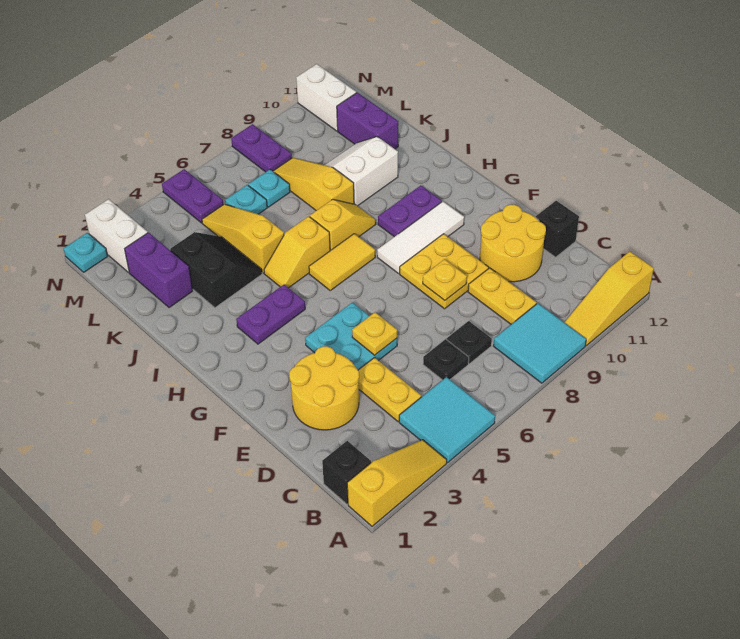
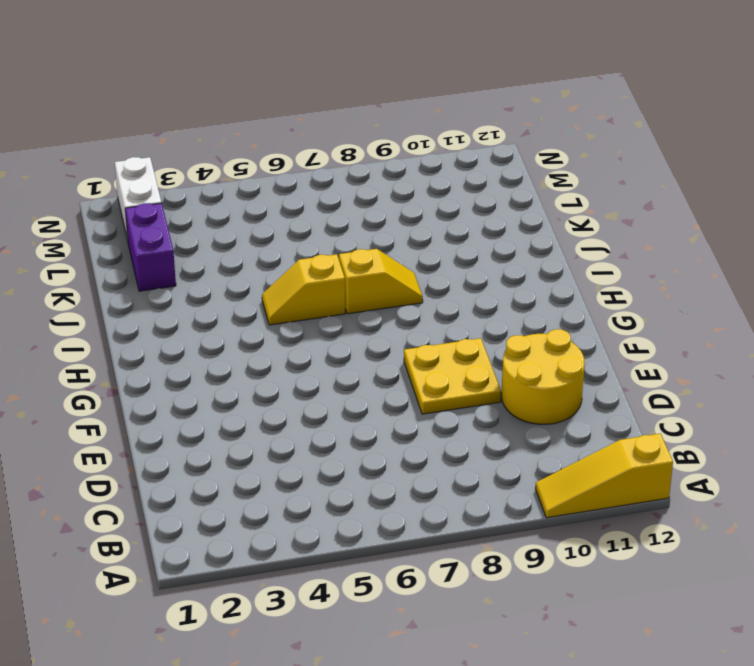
none -> yellow slope A1:A3 level 1 top 1
none -> cyan tile A4:B5 level 1
none -> cyan tile A8:B9 level 1
none -> black brick B1 level 1

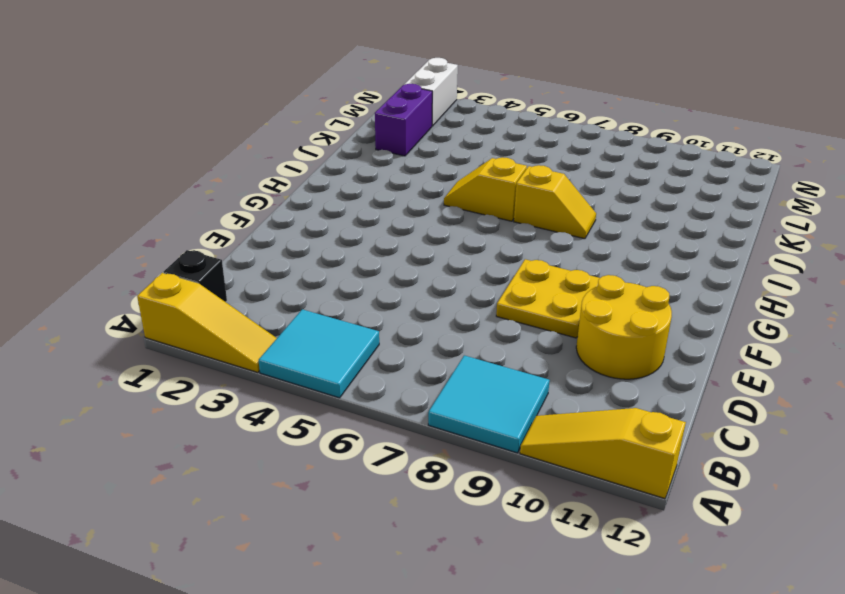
none -> yellow plate C4:D4 level 1
none -> black plate C6 level 1
none -> black plate C7 level 1
none -> yellow plate C9:D9 level 1

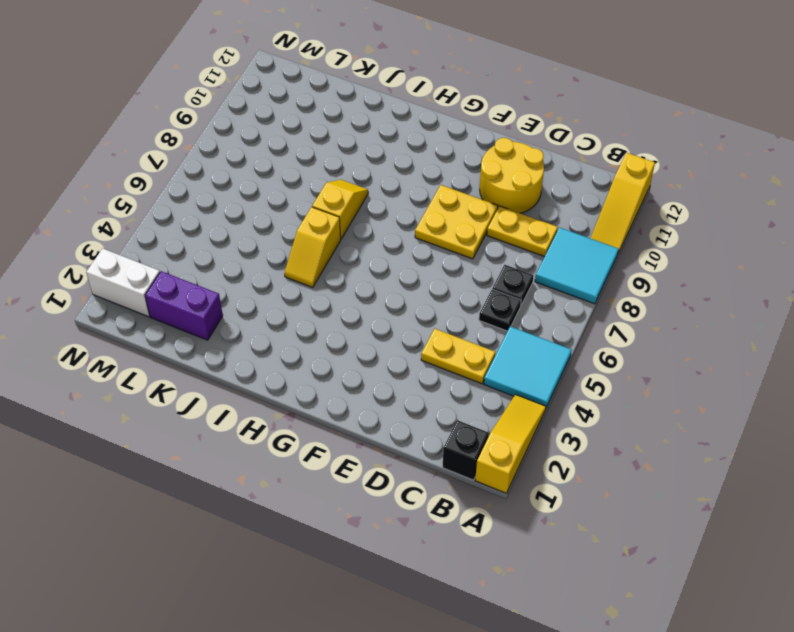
none -> yellow round brick D2:E3 level 1
none -> black brick D12 level 1
none -> cyan plate E4:F5 level 1
none -> white tile G8:G10 level 1

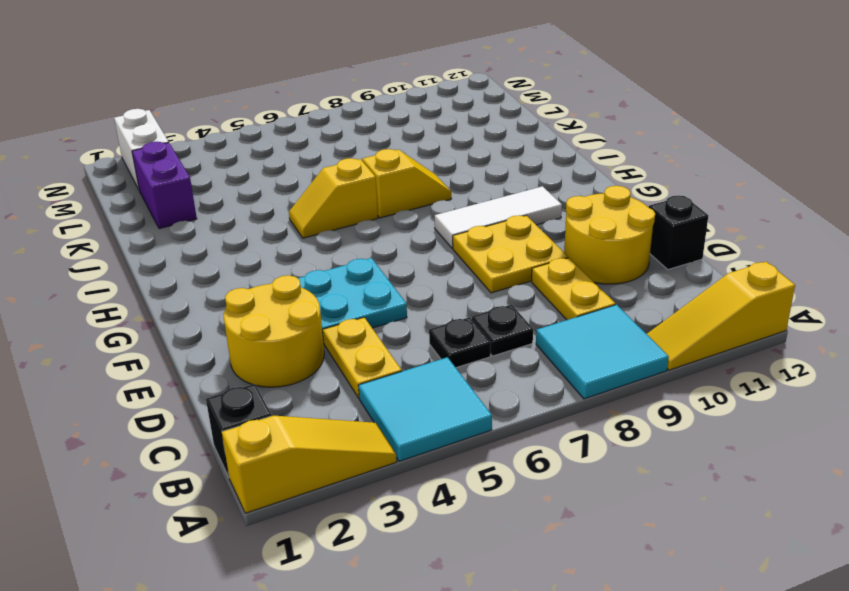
none -> purple plate H3:H4 level 1
none -> yellow tile H6:H7 level 1
none -> purple plate H9:H10 level 1
none -> black slope J3:K4 level 1 top 3

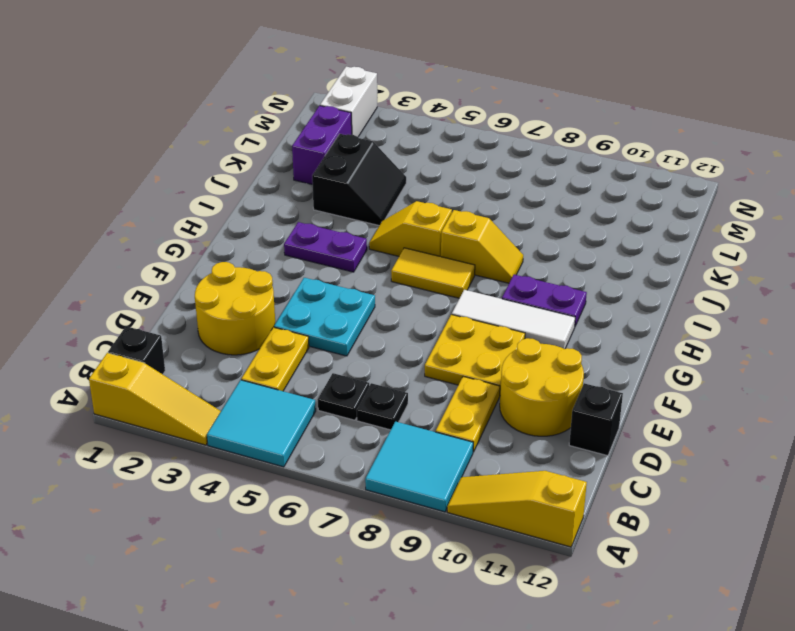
none -> yellow slope J5:L5 level 1 top J
none -> yellow slope J8:L8 level 1 top J
none -> white slope J9:K10 level 1 top J
none -> purple brick K11:L11 level 1

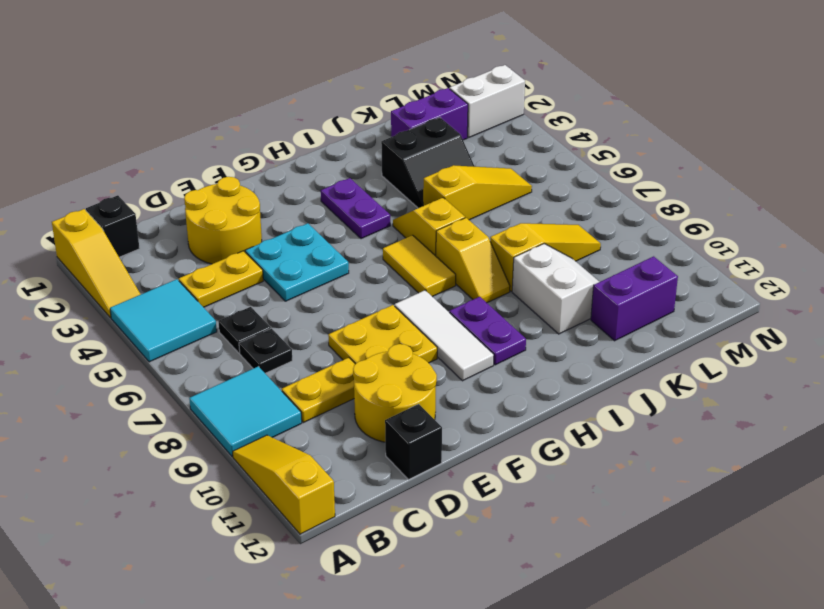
none -> cyan plate L6 level 1
none -> cyan plate L7 level 1
none -> purple plate M5:N5 level 1
none -> purple plate M8:N8 level 1

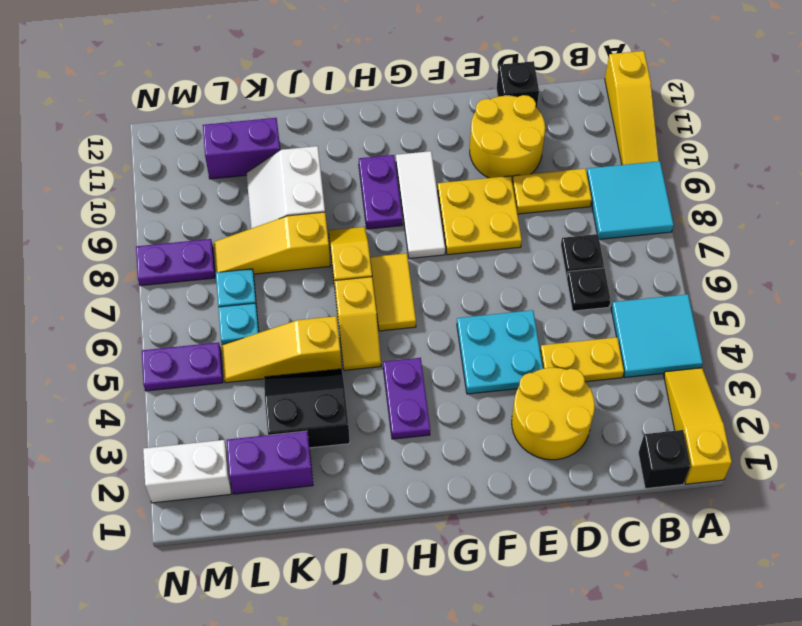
none -> white brick M11:N11 level 1
none -> cyan plate N1 level 1
none -> yellow plate E5 level 2
none -> yellow plate E8 level 2

